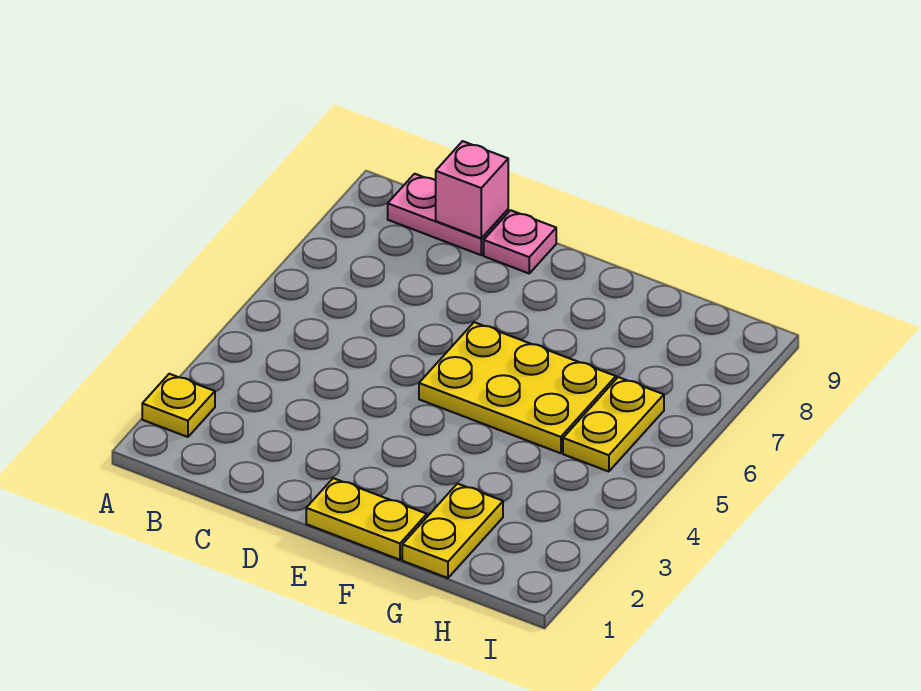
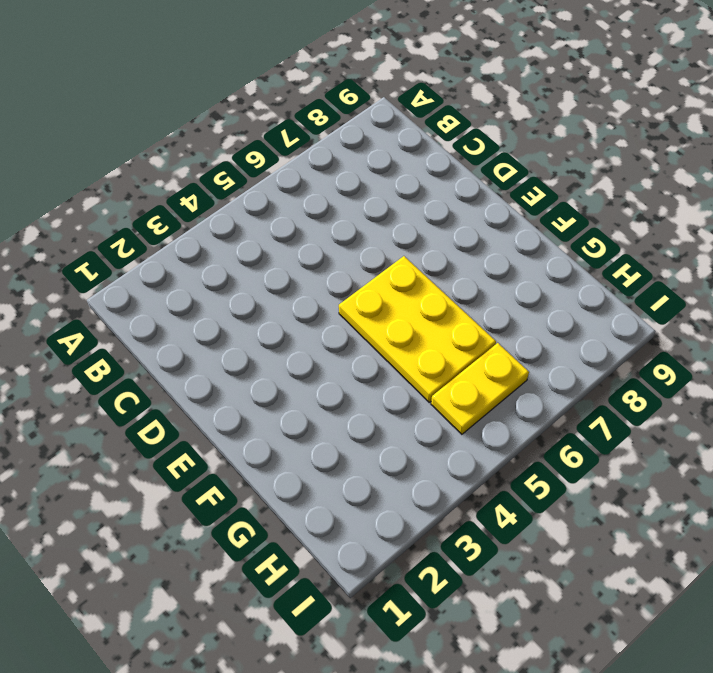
none -> yellow plate A2 level 1
none -> pink plate B9:C9 level 1

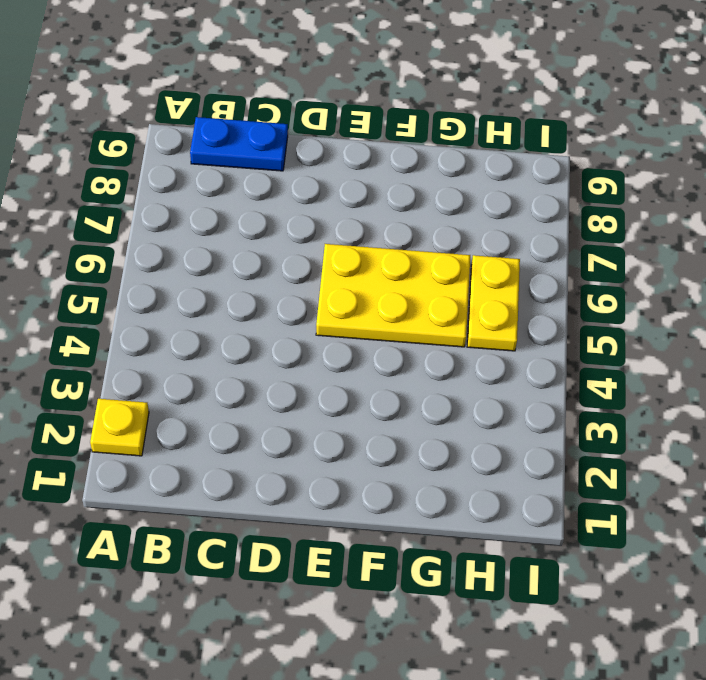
blue plate B9:C9 level 1 -> pink plate B9:C9 level 1
none -> pink plate D9 level 1
none -> yellow plate E1:F1 level 1

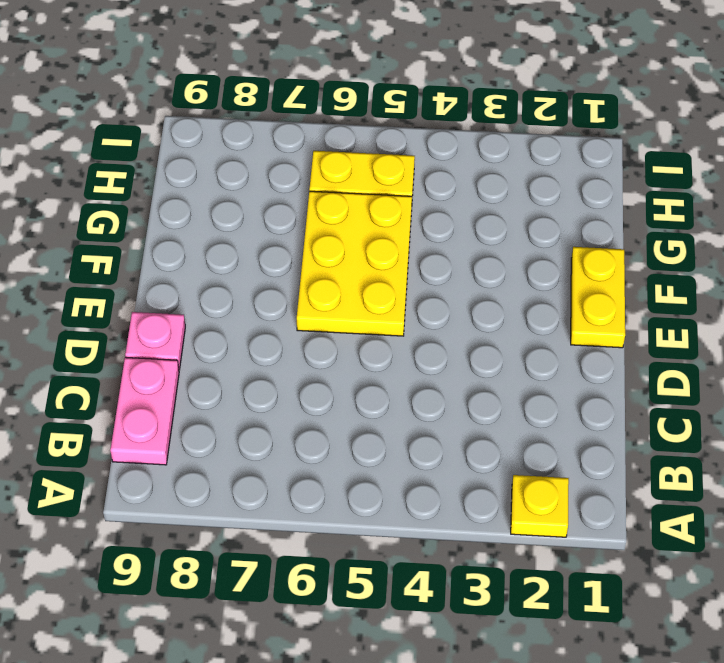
none -> yellow plate G1:G2 level 1
none -> pink brick C9 level 2

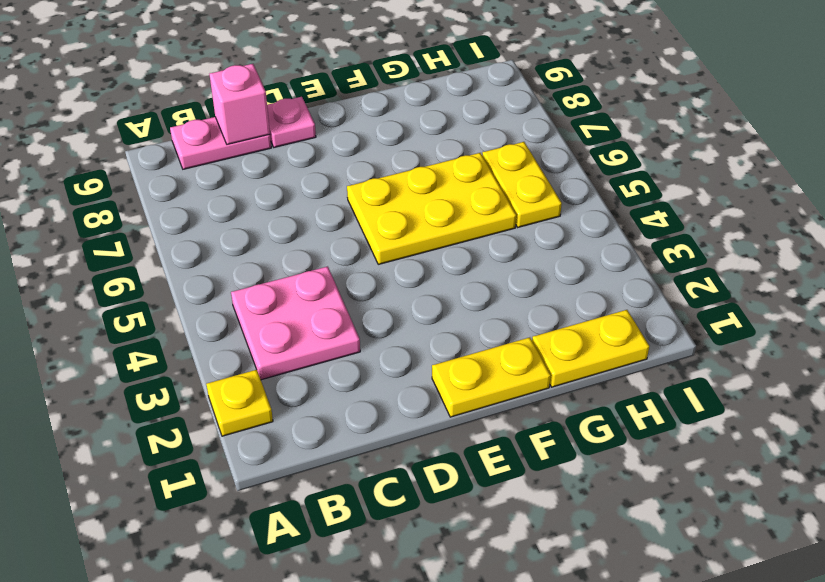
pink plate B3:C4 level 1 -> none
yellow plate G1:H1 level 1 -> yellow plate G1:G2 level 1

